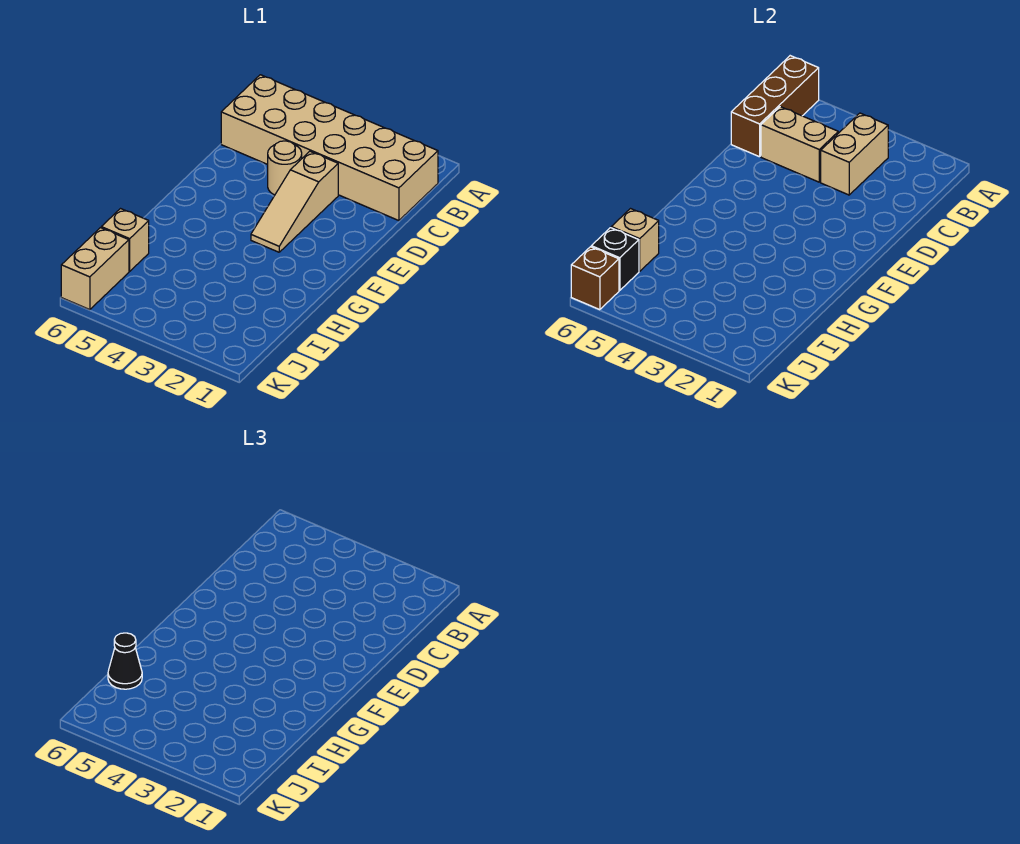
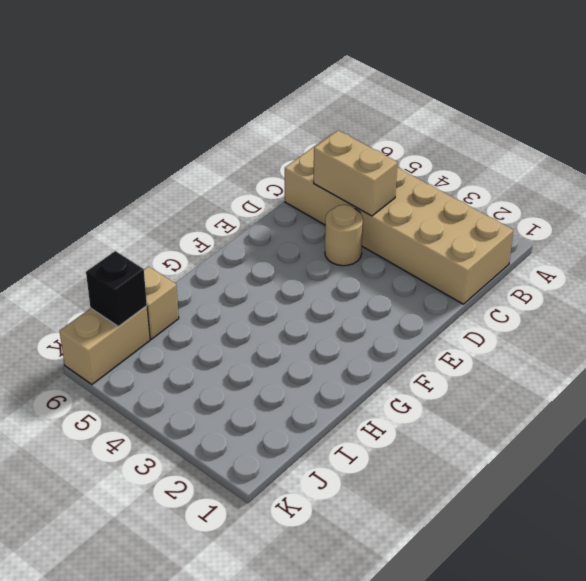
none -> tan slope D3:F3 level 1 top D
none -> brown brick A6:C6 level 2
none -> tan brick B3:C3 level 2

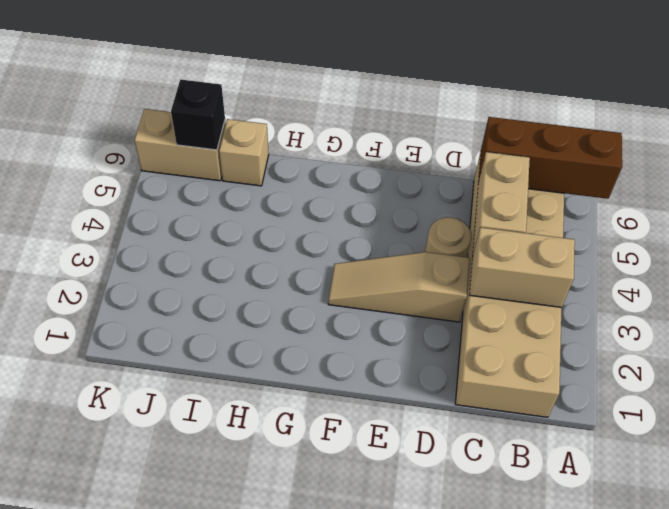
none -> tan brick I6 level 2
none -> brown brick K6 level 2
none -> black cone I6 level 3

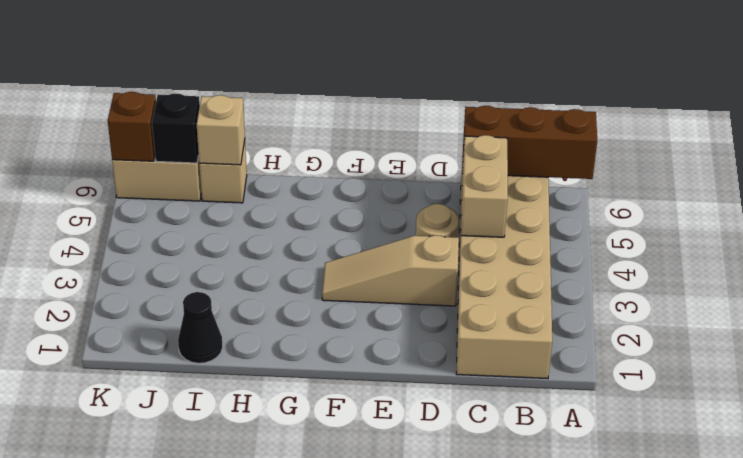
black cone I1 level 1 -> black cone I6 level 3
none -> tan brick B3:C3 level 2

